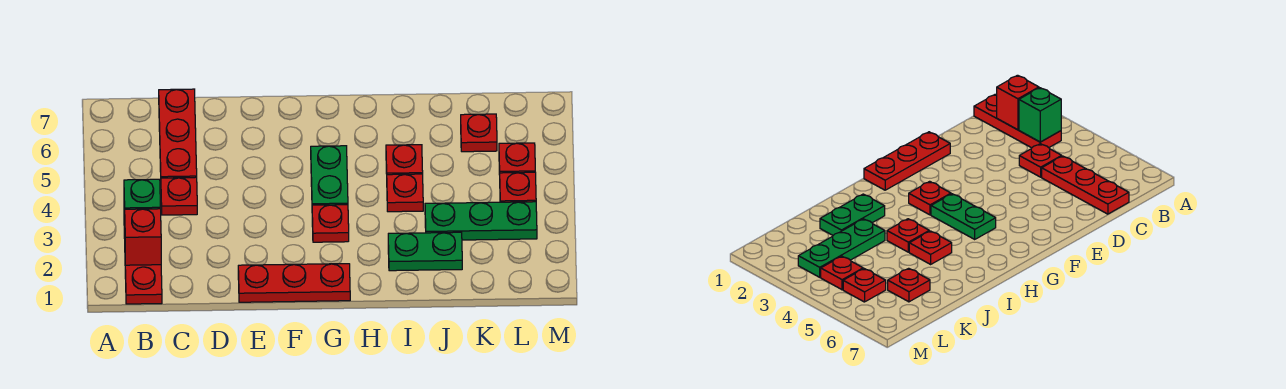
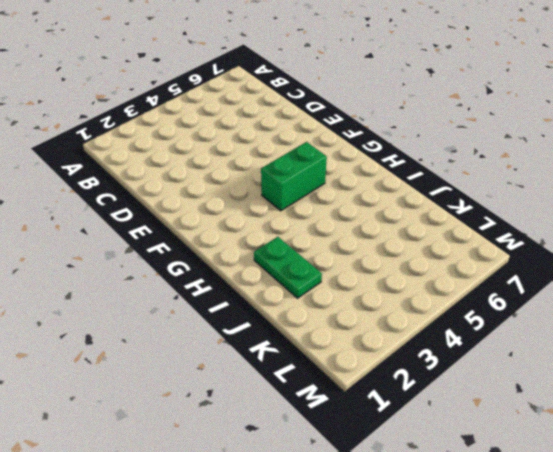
green brick G4:G5 level 1 -> green plate G4:G5 level 1
none -> red plate B1:B3 level 1
none -> red plate C4 level 1
none -> red plate C5:C7 level 1

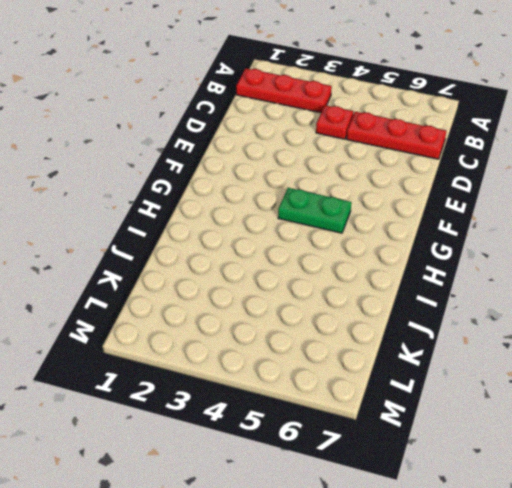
none -> red plate E1:G1 level 1
none -> red plate G3 level 1
none -> green plate I2:J2 level 1

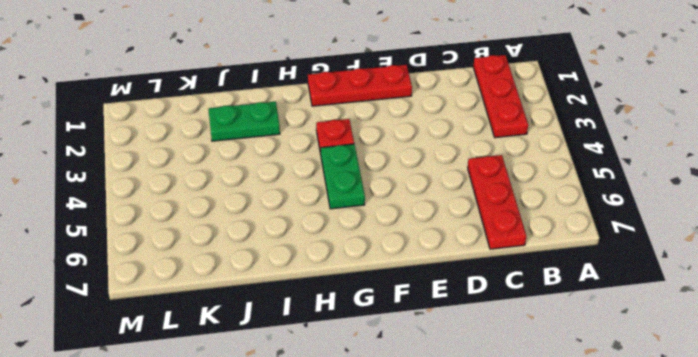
none -> red plate C4 level 1
none -> red plate I4 level 1
none -> red plate I5 level 1

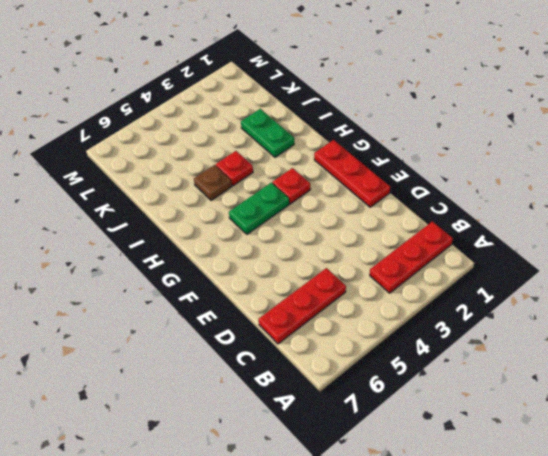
brown plate I5 level 1 -> red plate I5 level 1
none -> red plate C4 level 1
none -> green plate J3:L3 level 1
none -> red plate K6 level 1

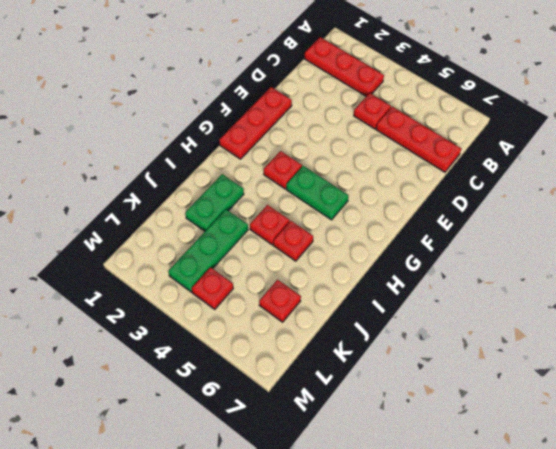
none -> red plate L5 level 1
none -> red brick B2 level 2
none -> green brick B3 level 2

